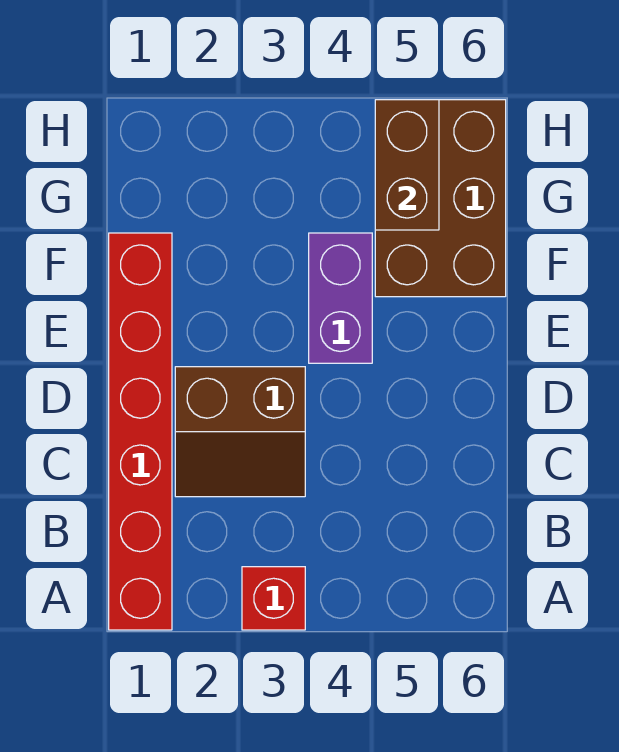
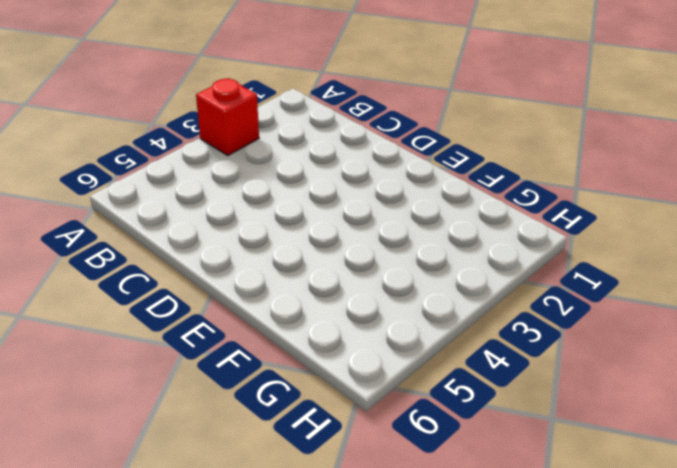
none -> red brick A1:F1 level 1
none -> brown slope C2:D3 level 1 top D

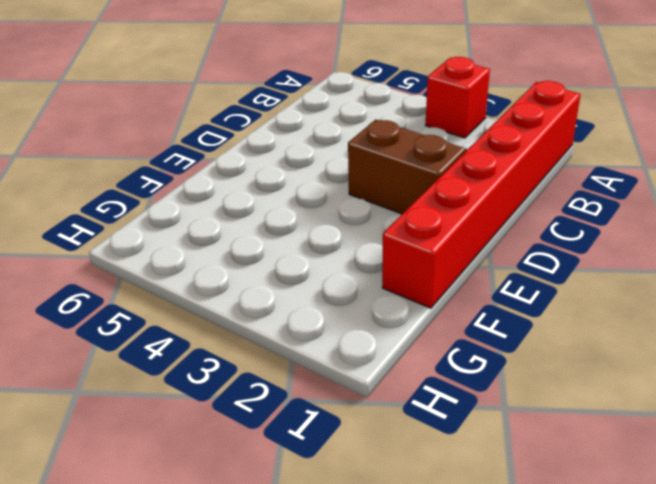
none -> purple brick E4:F4 level 1
none -> brown brick F5:H6 level 1

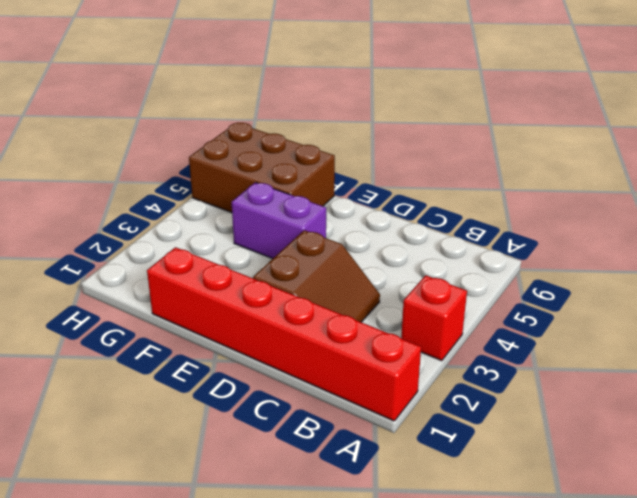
none -> brown brick G5:H5 level 2

